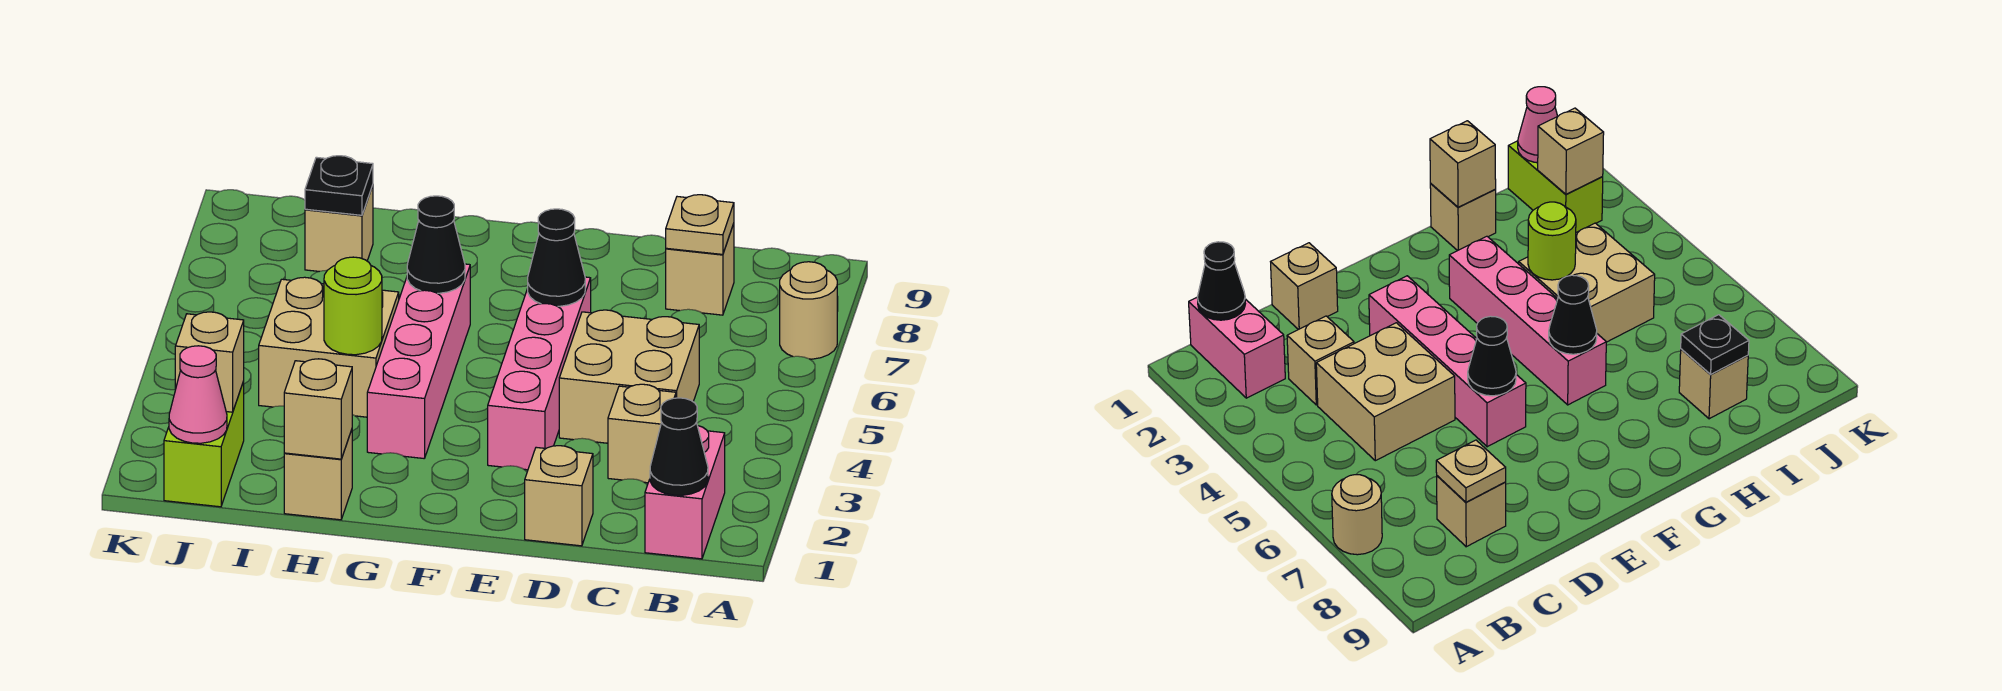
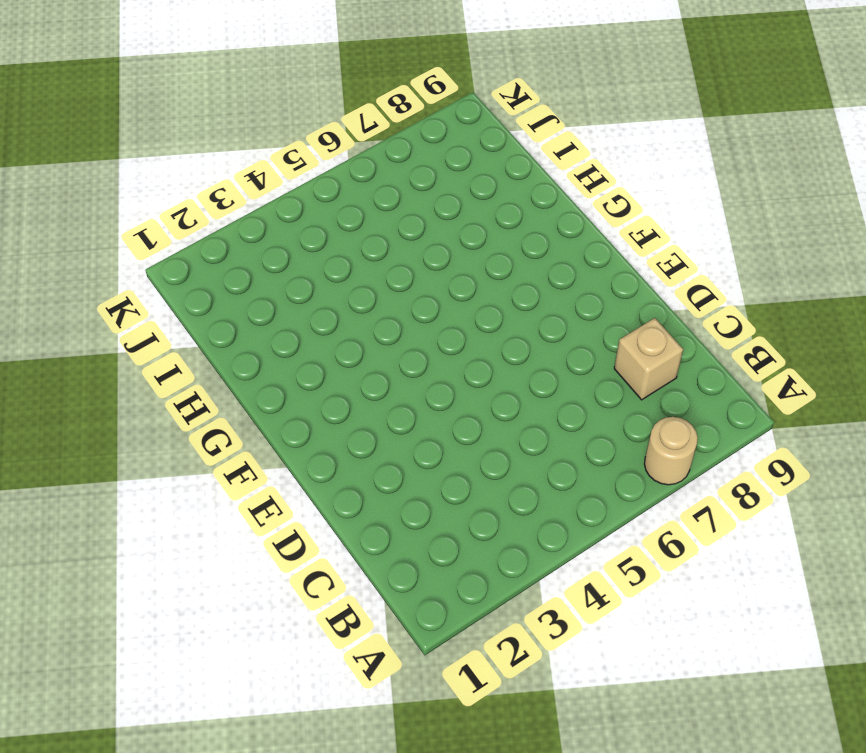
none -> pink brick B1:B2 level 1
none -> tan brick C3 level 1
none -> tan brick C4:D5 level 1

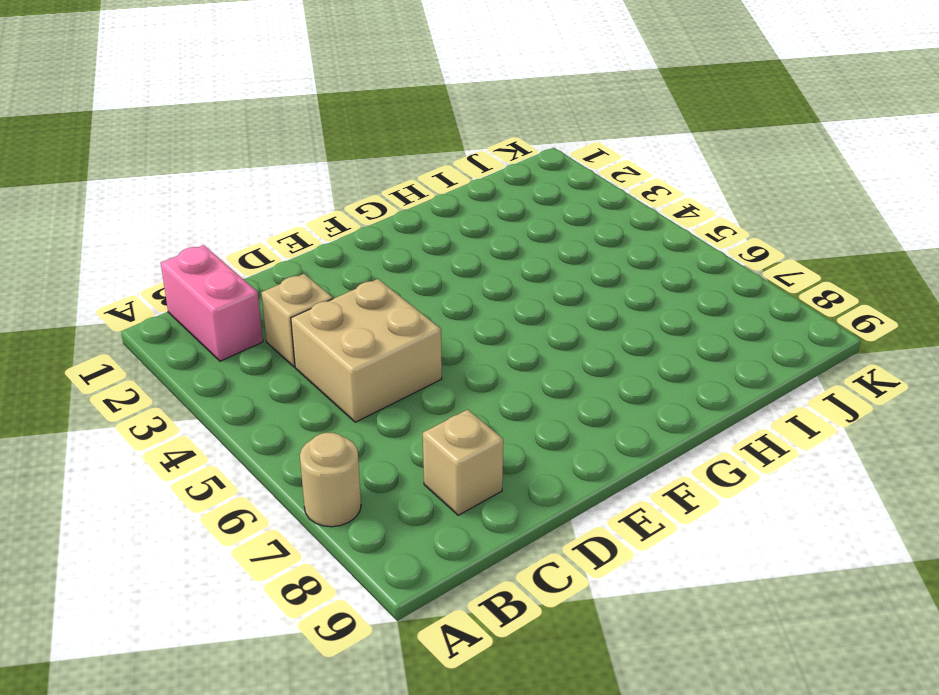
none -> tan brick D1 level 1
none -> pink brick E3:E6 level 1
none -> pink brick G3:G6 level 1

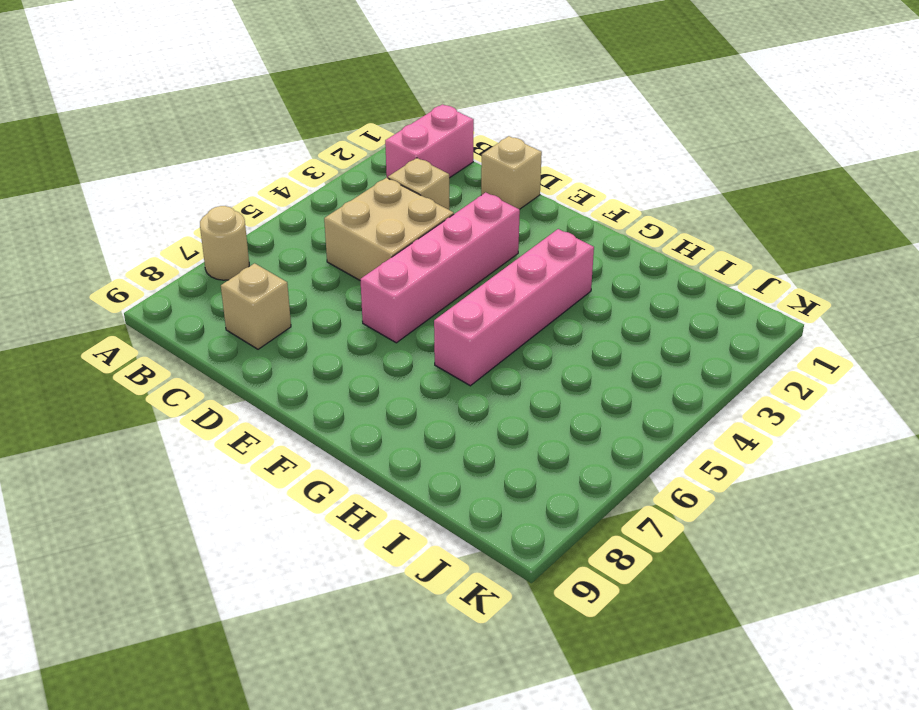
none -> tan brick H1 level 1
none -> tan brick H4:I5 level 1
none -> tan brick I8 level 1

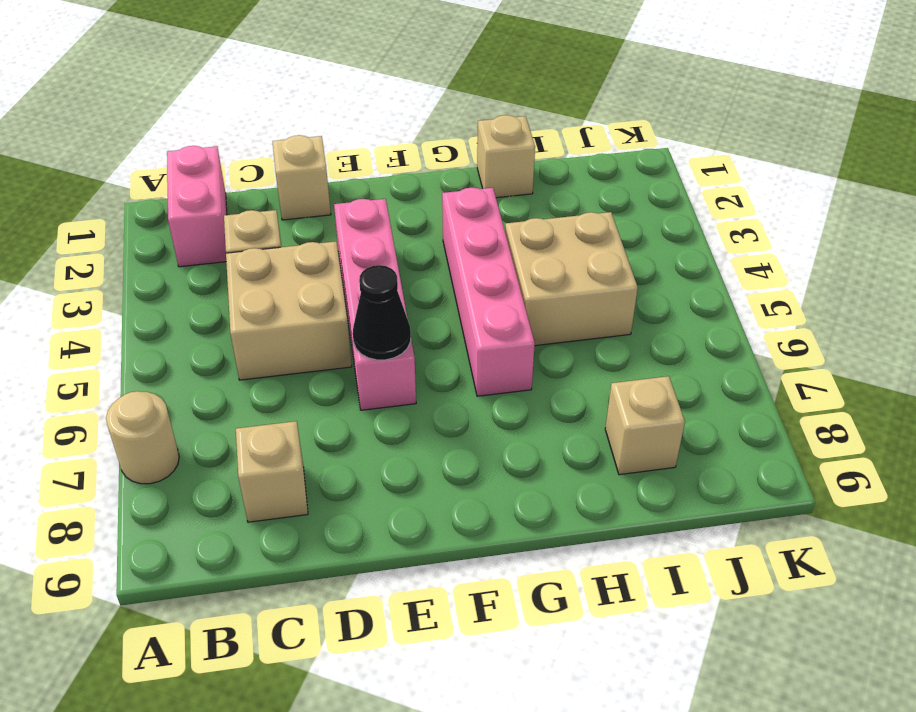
none -> lime brick J1:J2 level 1
none -> black cone B1 level 2
none -> tan plate C8 level 2

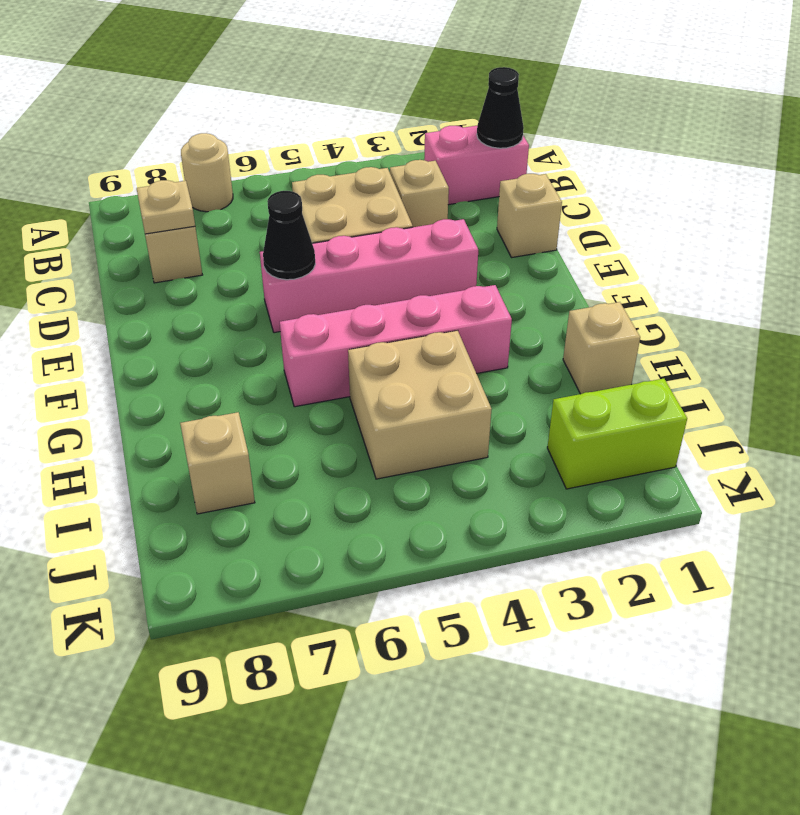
none -> black cone G6 level 2
none -> tan brick H1 level 2
none -> lime round brick H4 level 2

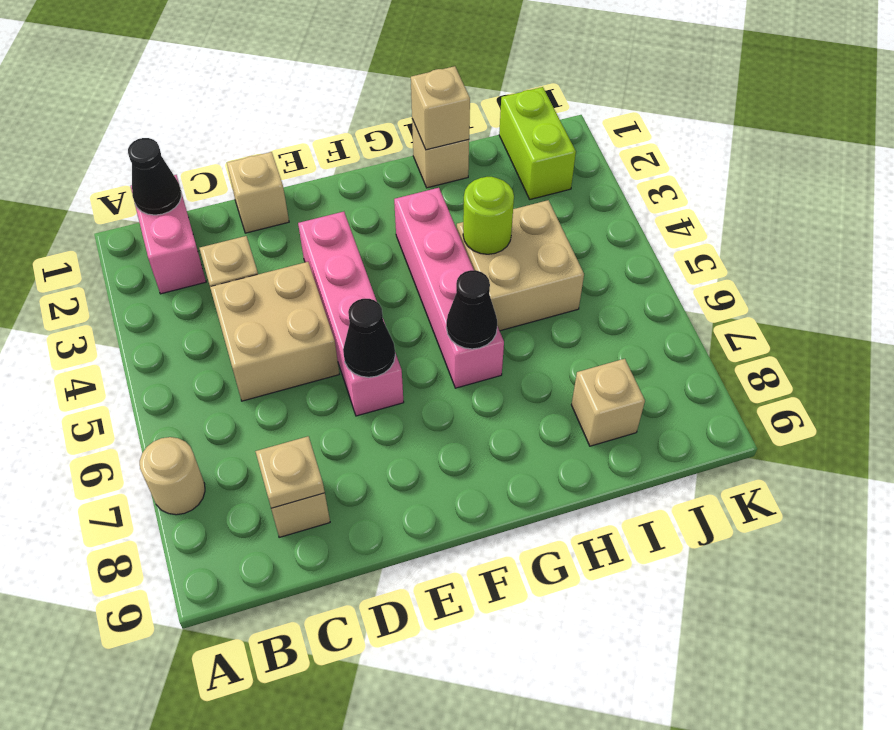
none -> black plate I8 level 2
none -> pink cone J1 level 2
none -> tan brick J2 level 2

